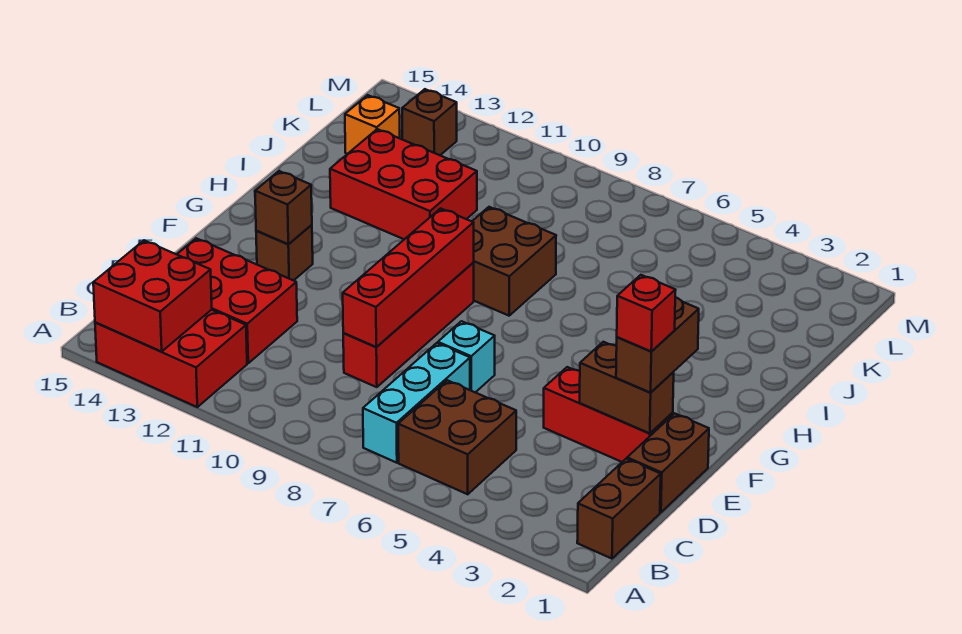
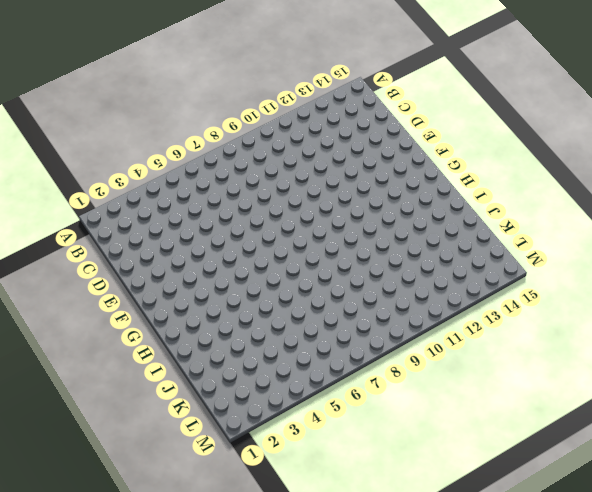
none -> red brick A12:B14 level 1
none -> brown brick B1:C1 level 1
none -> brown brick B5:C6 level 1

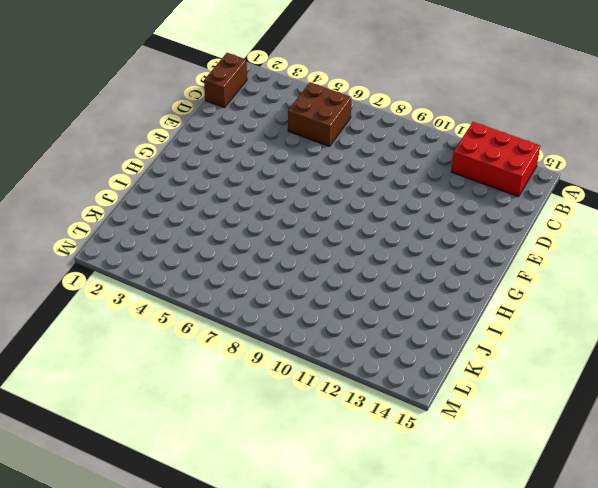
none -> cyan brick B7:D7 level 1
none -> red brick C12:D14 level 1
none -> brown brick D1:E1 level 1

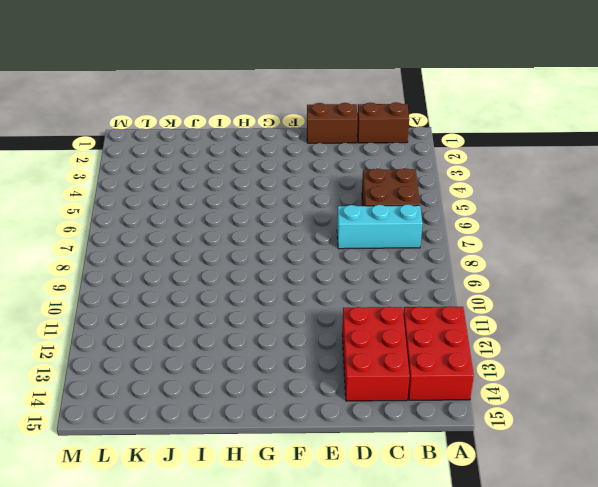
none -> red brick D9:G9 level 1
none -> red brick E2:E4 level 1
none -> cyan brick E7 level 1

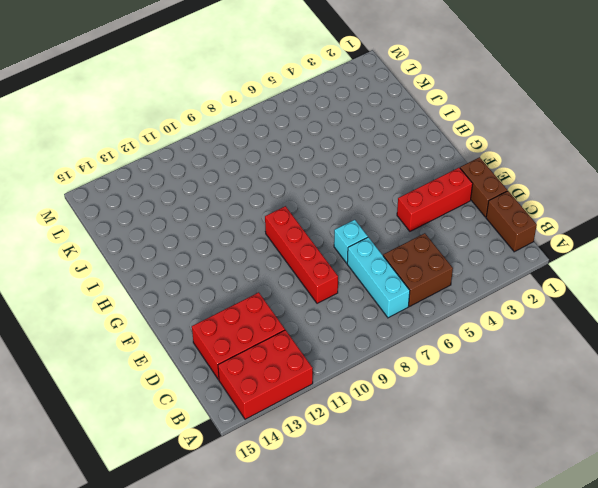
none -> brown brick F13 level 1
none -> brown brick H8:I9 level 1
none -> red brick I11:J13 level 1

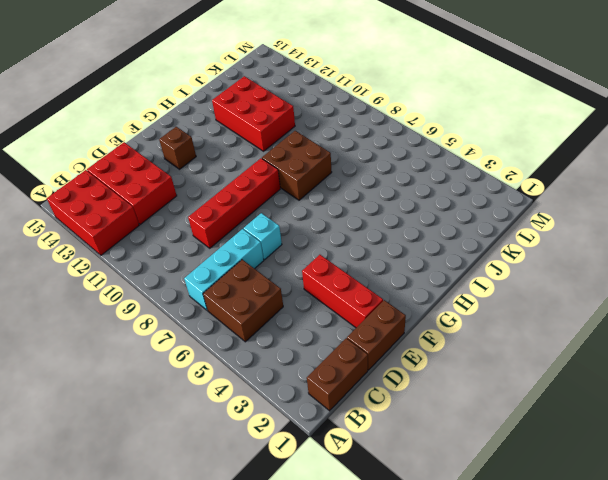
none -> orange brick K14 level 1
none -> brown brick L13 level 1
none -> red brick A13:B14 level 2

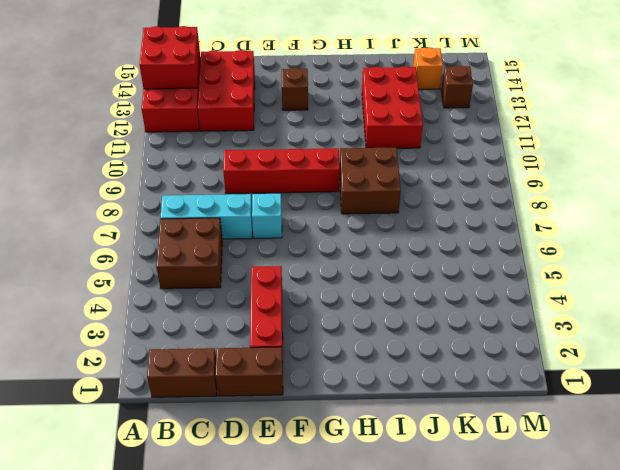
none -> red brick D9:G9 level 2
none -> brown brick E2:E3 level 2
none -> brown brick F13 level 2

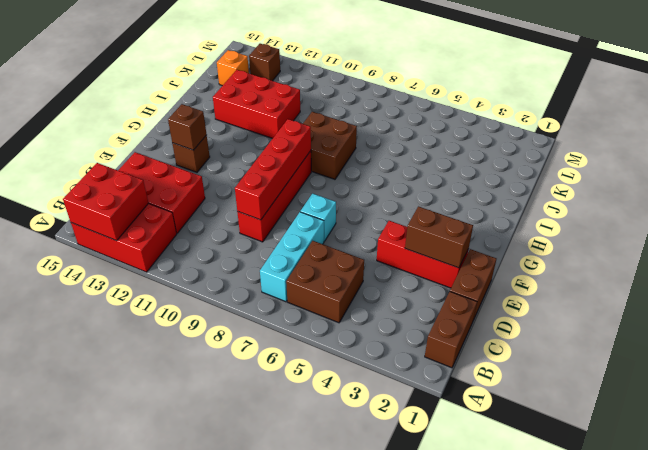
none -> brown brick E2:F2 level 3
none -> red brick E2 level 4

